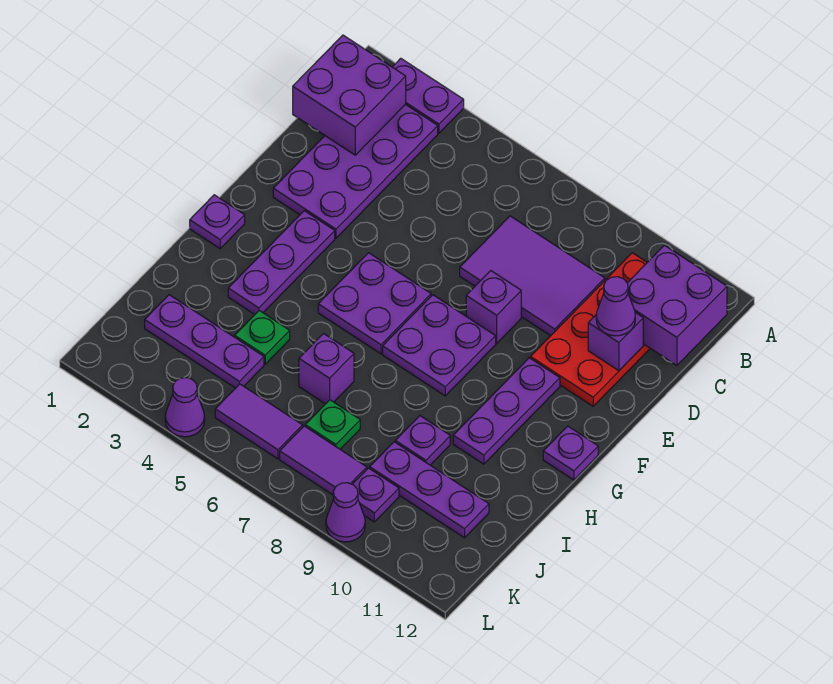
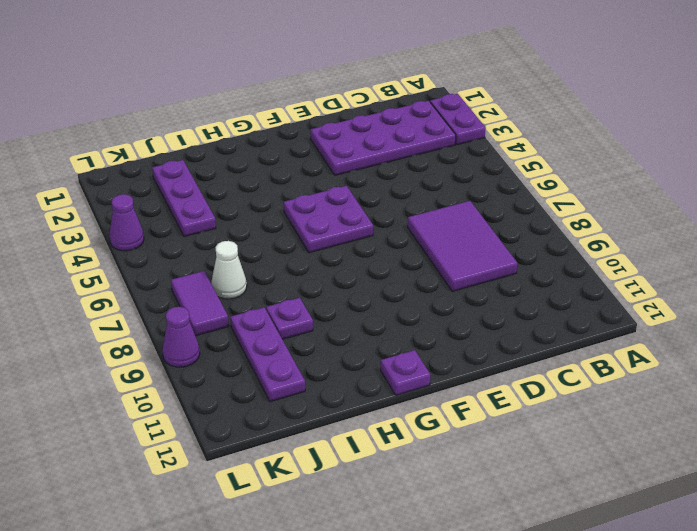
white cone J7 level 1 -> green plate J7 level 1
none -> red plate B10:E11 level 1
none -> purple brick E8 level 1
none -> purple plate F3:H3 level 1

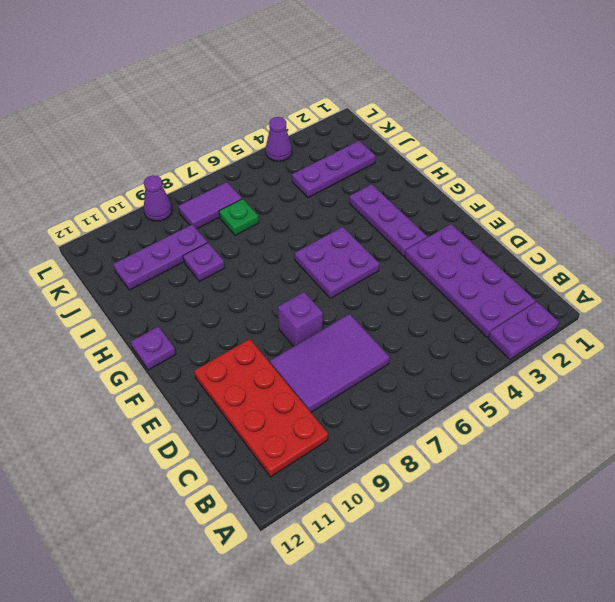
none -> purple plate F7:G8 level 1
none -> purple plate F10:H10 level 1
none -> purple plate G1 level 1

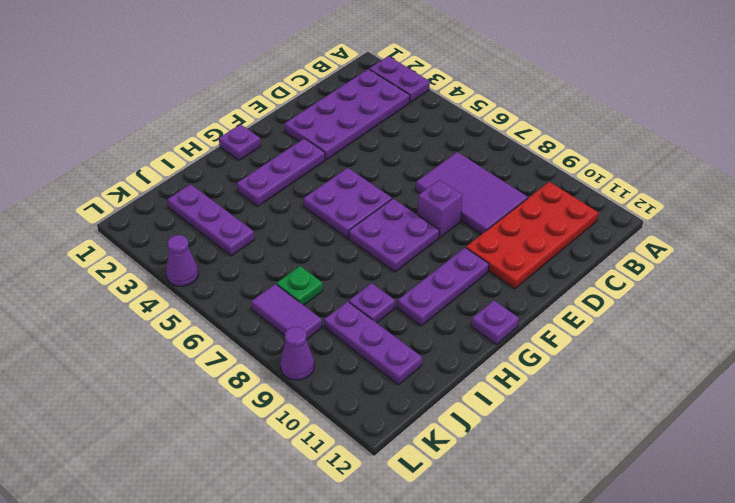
none -> green plate I4 level 1
none -> purple brick I6 level 1
none -> purple tile K5:K6 level 1

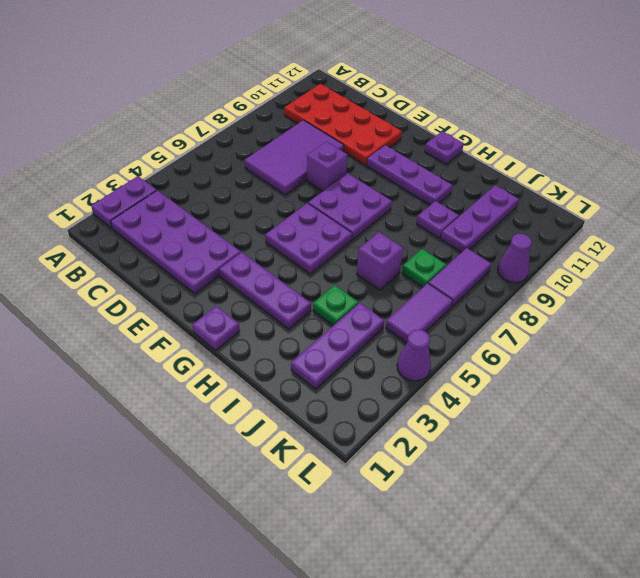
none -> purple plate K9 level 1
none -> purple brick B1:C2 level 2
none -> purple brick B11:C12 level 2

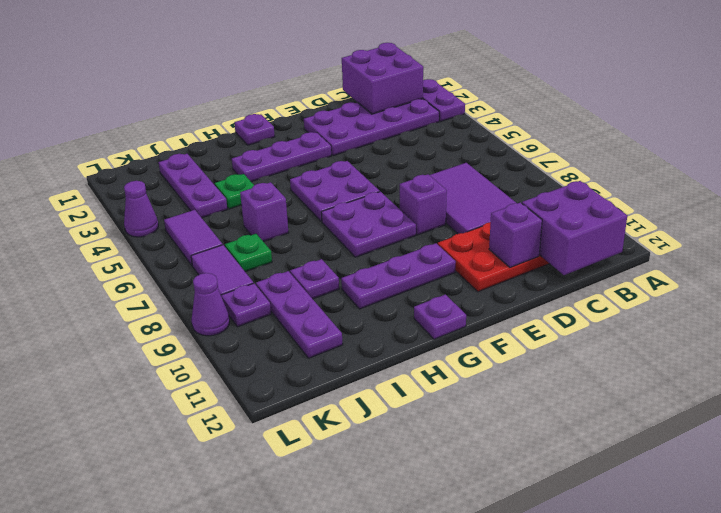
none -> purple cone D11 level 3

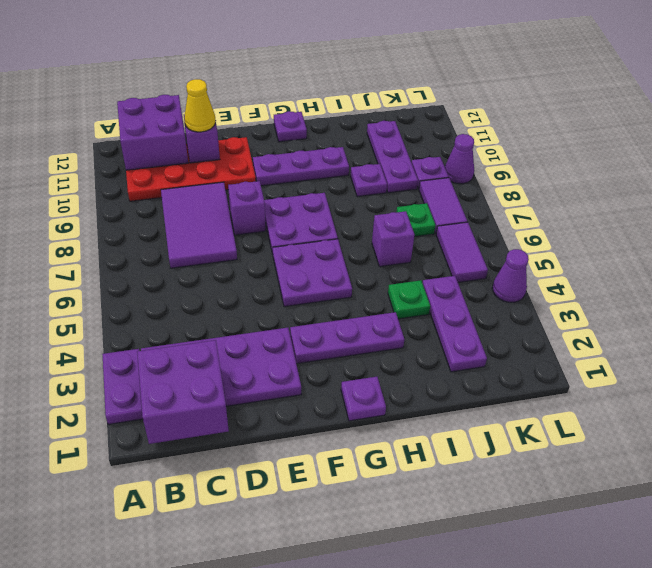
yellow cone D11 level 3 -> purple cone D11 level 3

